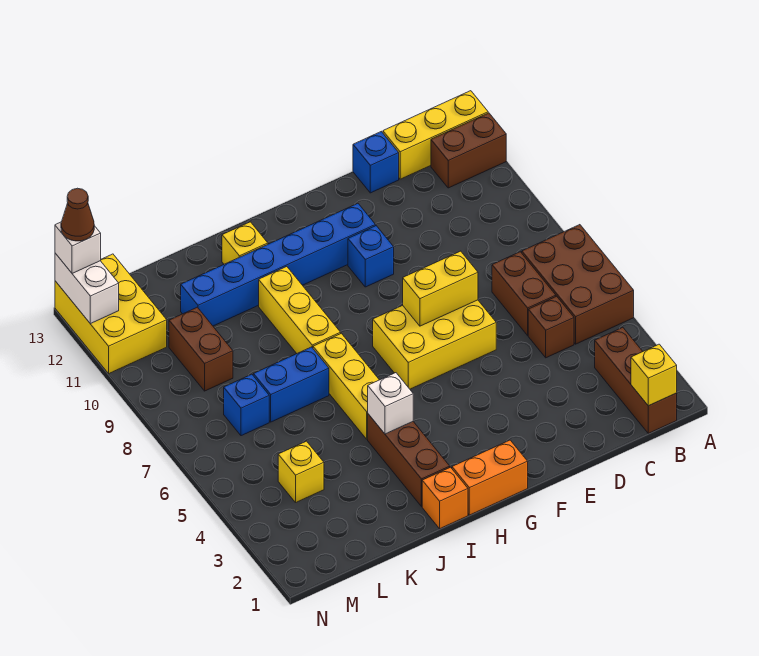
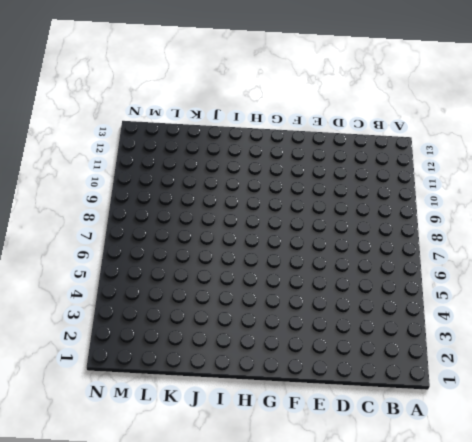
none -> brown brick A5:B7 level 1
none -> brown brick A12:B12 level 1
none -> yellow brick A13:C13 level 1

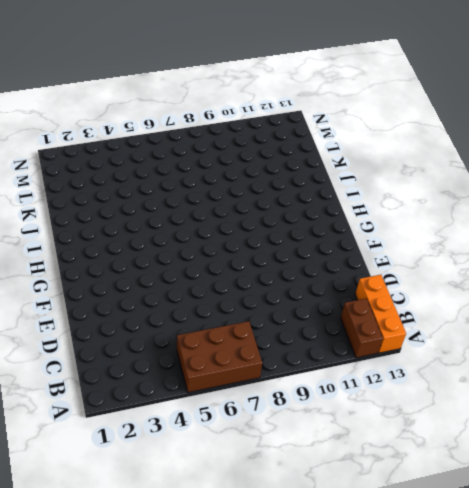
orange brick A13:C13 level 1 -> yellow brick A13:C13 level 1
none -> brown brick B1:B3 level 1
none -> brown brick C5 level 1
none -> brown brick C6:C7 level 1

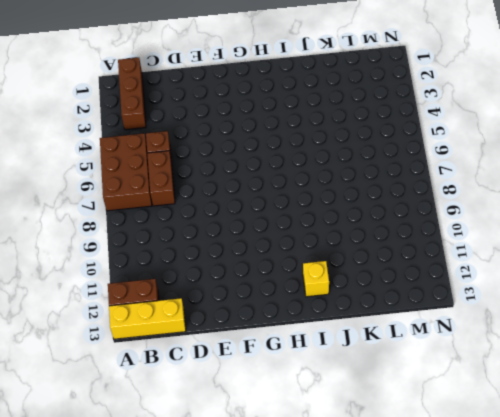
none -> blue brick D13 level 1
none -> yellow brick E6:G7 level 1
none -> blue brick F10 level 1

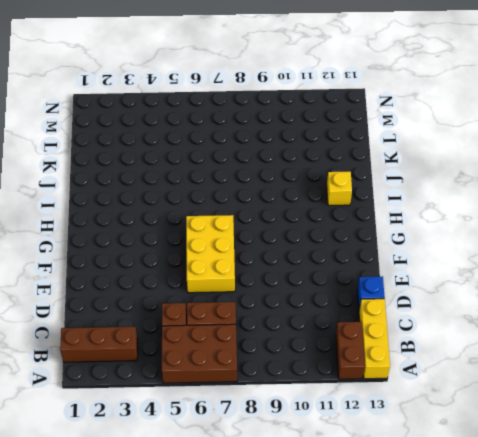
none -> blue brick F10 level 1
none -> blue brick F11:K11 level 1
none -> orange brick G1:H1 level 1

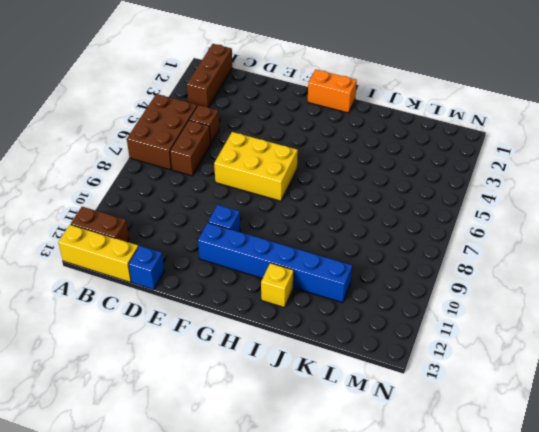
none -> orange brick I1 level 1
none -> brown brick I2:I4 level 1
none -> yellow brick I5:I7 level 1

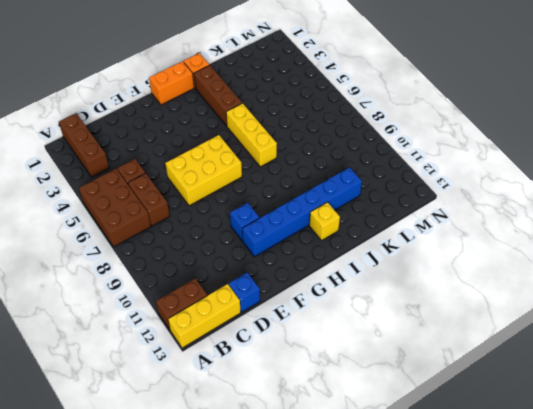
none -> yellow brick I8:I10 level 1
none -> blue brick J7:K7 level 1
none -> yellow brick L4 level 1

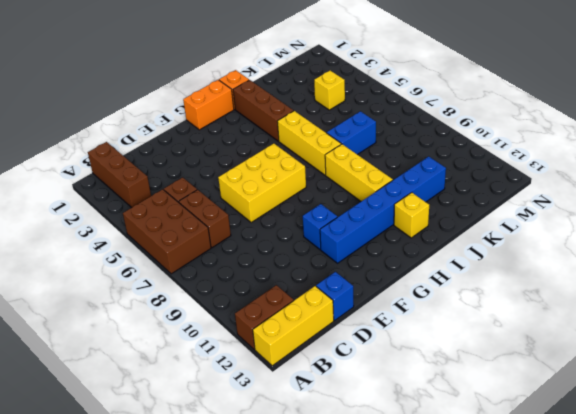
none -> blue brick L7 level 1
none -> brown brick L9:L10 level 1
none -> yellow brick M11:N13 level 1

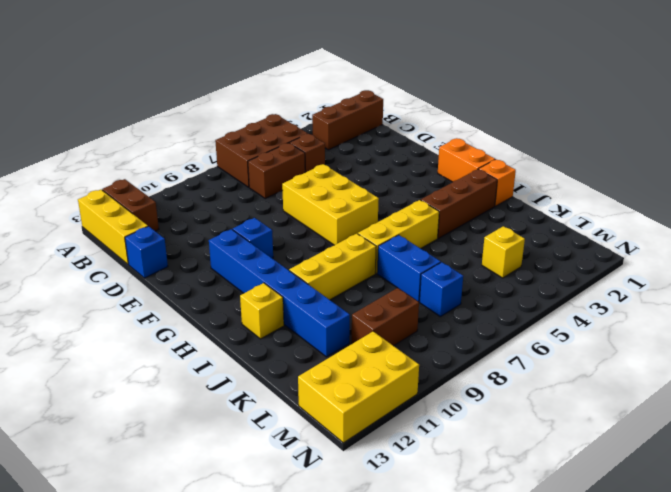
none -> yellow brick B1 level 2
none -> yellow brick E7:F7 level 2
none -> white brick I4 level 2

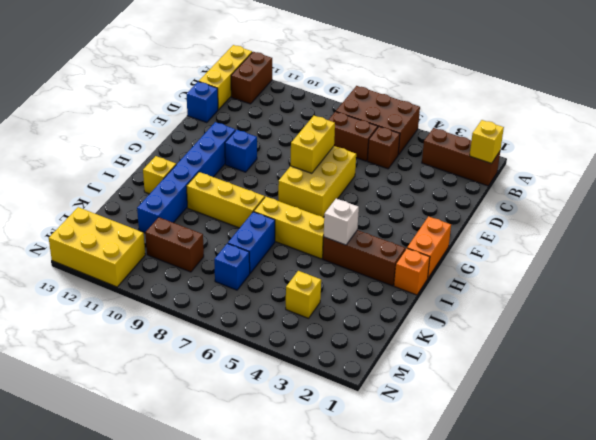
none -> white brick N12:N13 level 2
none -> white brick N13 level 3
none -> brown cone N13 level 4

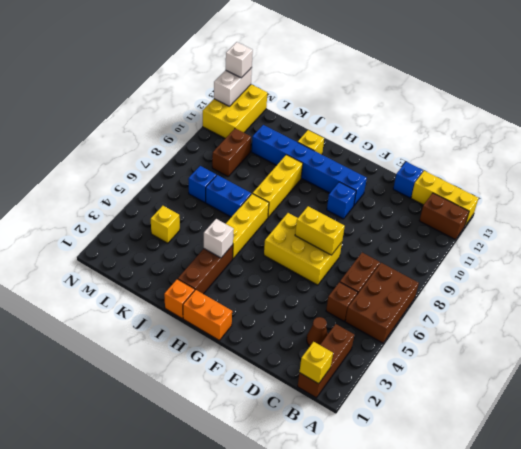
brown cone C3 level 1 -> brown cone N13 level 4

